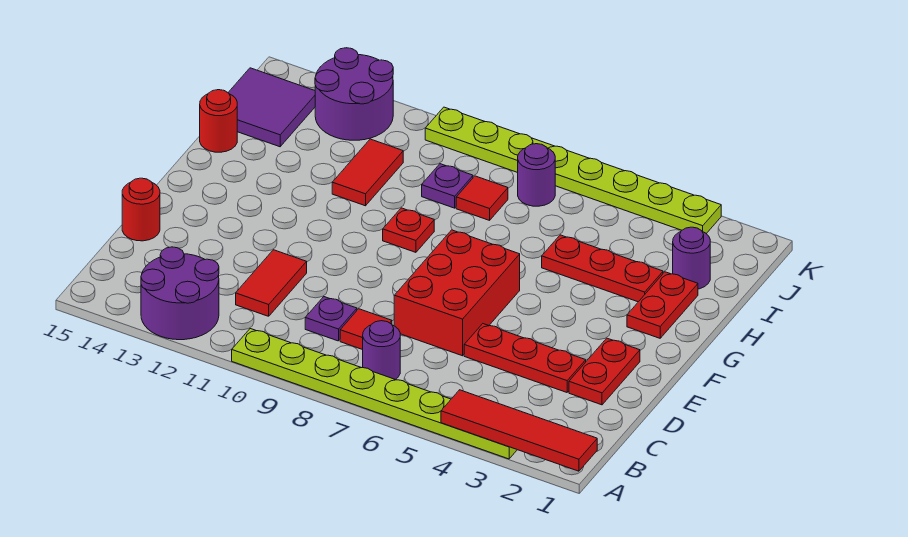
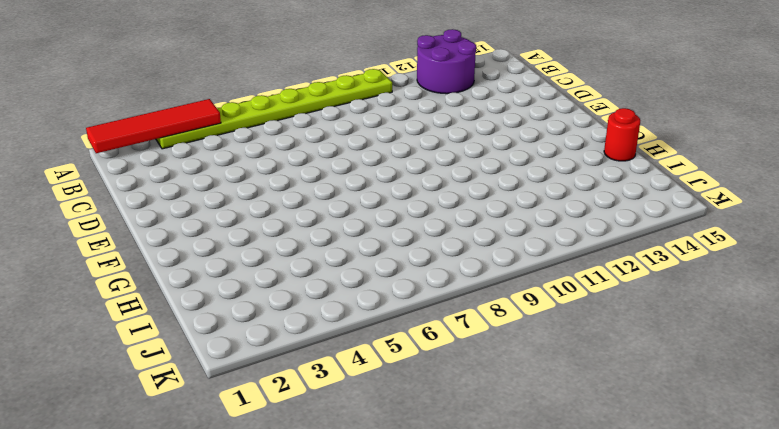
none -> purple round brick B7 level 1
none -> red tile C8 level 1
none -> purple plate C9 level 1

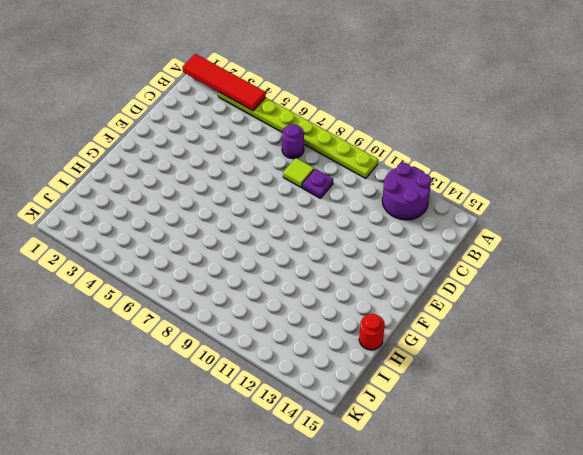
lime tile C8 level 1 -> red tile C8 level 1
none -> red tile C11:D11 level 1
none -> red plate D2:E2 level 1
none -> red plate D3:D5 level 1

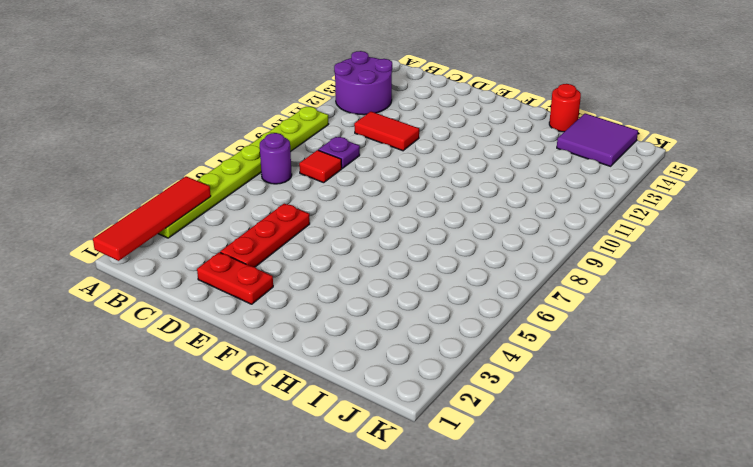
none -> red brick D6:F7 level 1
none -> red round brick D15 level 1
none -> red plate G2:H2 level 1

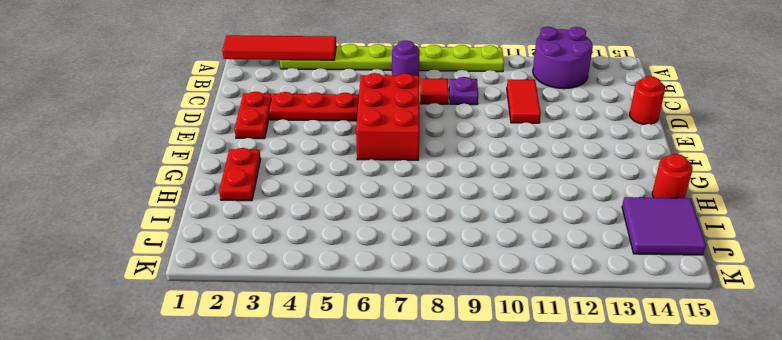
none -> red plate G9 level 1
none -> red plate H3:H5 level 1
none -> red tile H11:I11 level 1

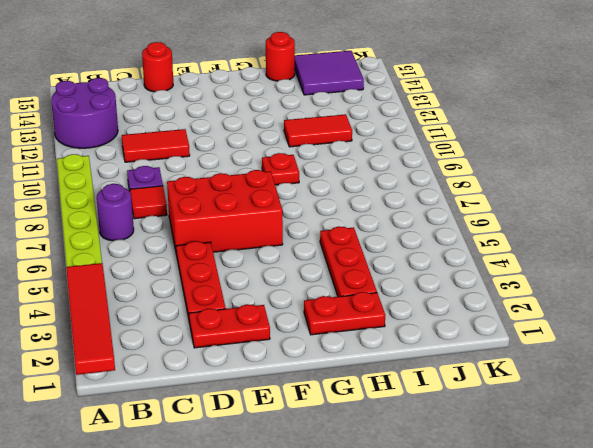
none -> purple round brick I2 level 1
none -> red tile I8 level 1
none -> purple plate I9 level 1

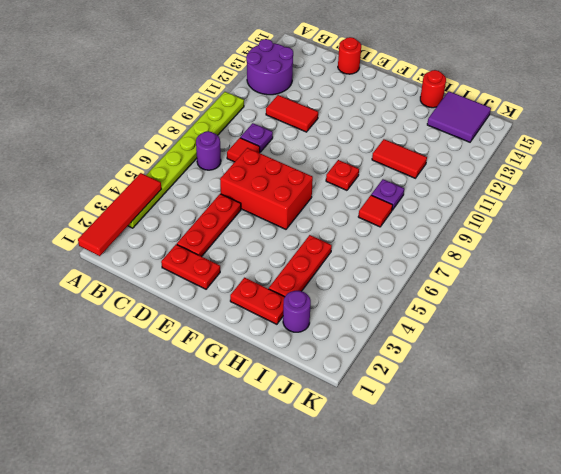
none -> purple round brick J7 level 1
none -> purple round brick J12:K13 level 1
none -> lime plate K3:K10 level 1

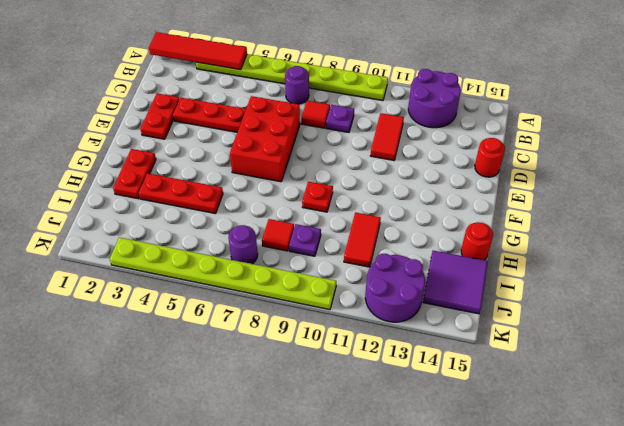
none -> purple round brick I2 level 1

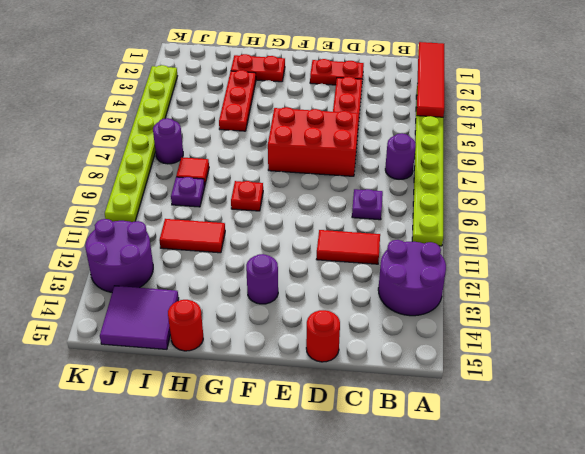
purple round brick F13 level 1 -> purple round brick I2 level 1
none -> red tile C8 level 1

